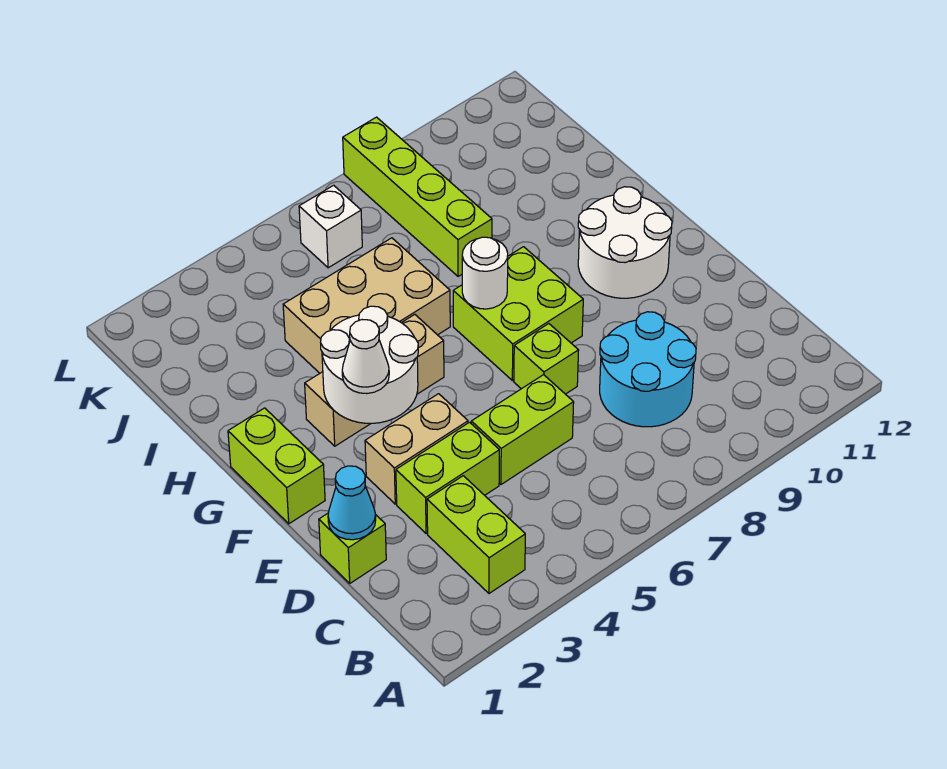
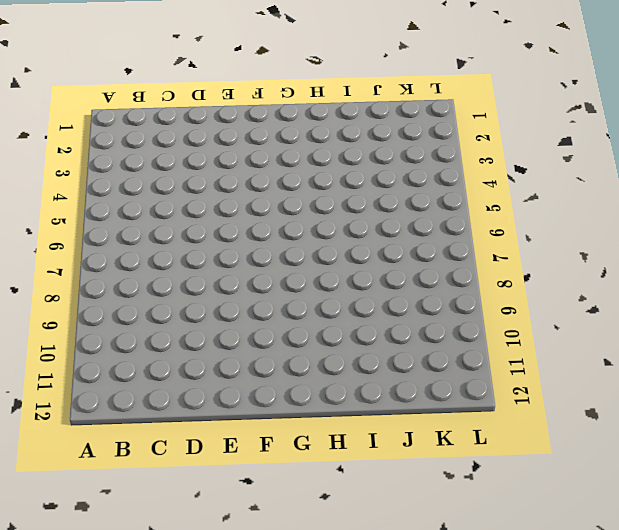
none -> lime brick B3:C3 level 1
none -> cyan round brick C8:D9 level 1
none -> lime brick D1 level 1

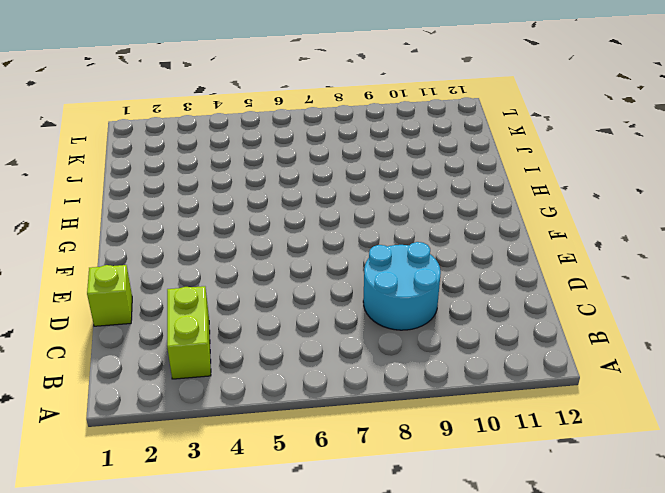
none -> lime brick D3:D4 level 1
none -> lime brick D5:D6 level 1
none -> tan brick E3:E4 level 1

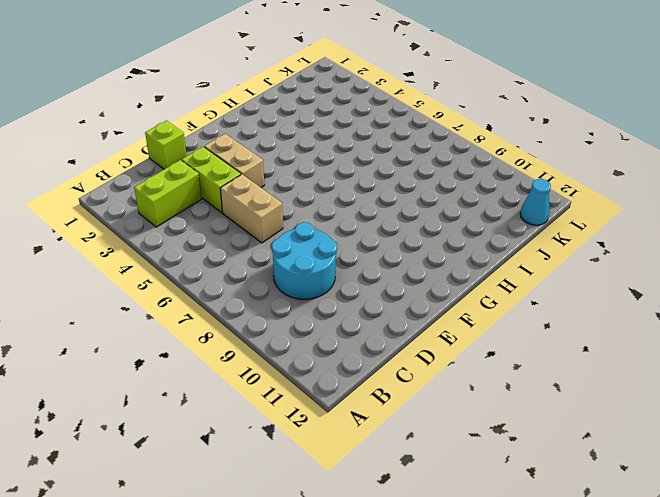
tan brick D5:D6 level 1 -> lime brick D5:D6 level 1
cyan cone K12 level 1 -> cyan cone D1 level 2
none -> lime brick E7 level 1
none -> lime brick F1:G1 level 1
none -> lime brick F7:G8 level 1

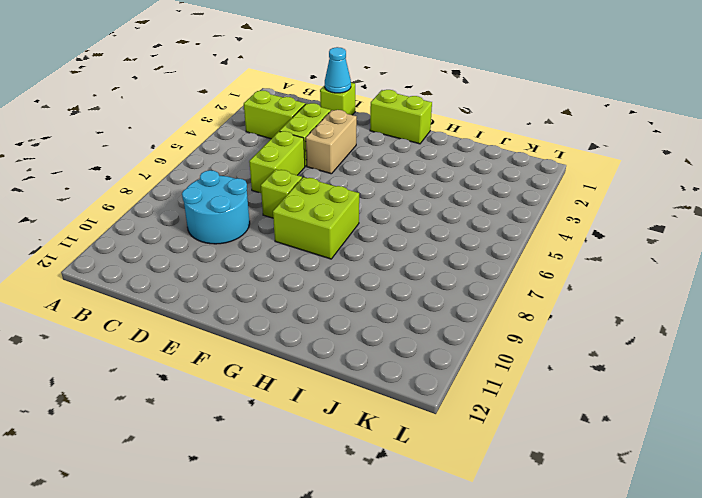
none -> white round brick F10:G11 level 1
none -> tan brick G3:G5 level 1
none -> tan brick H4:I6 level 1

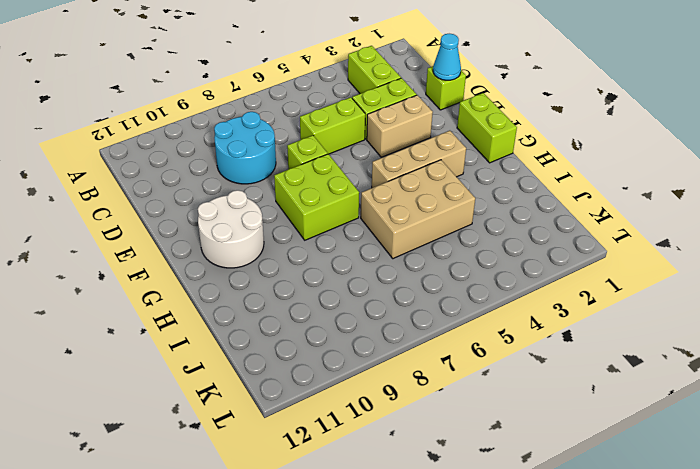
none -> lime brick I8:L8 level 1
none -> white brick K6 level 1
none -> white round brick F3:G4 level 2

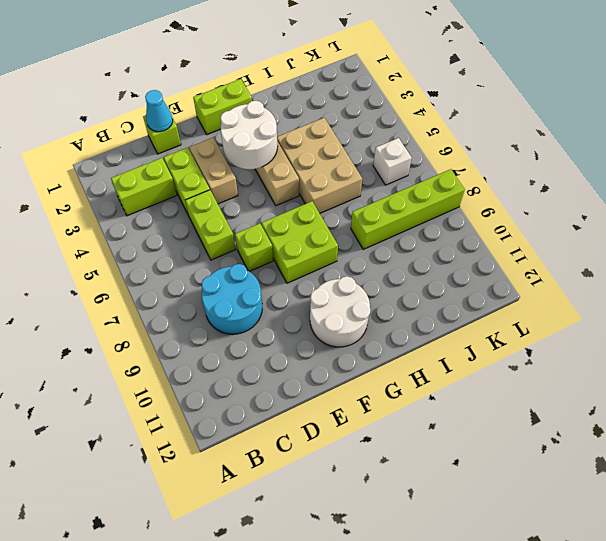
none -> white round brick G7 level 2
none -> white cone F3 level 3

